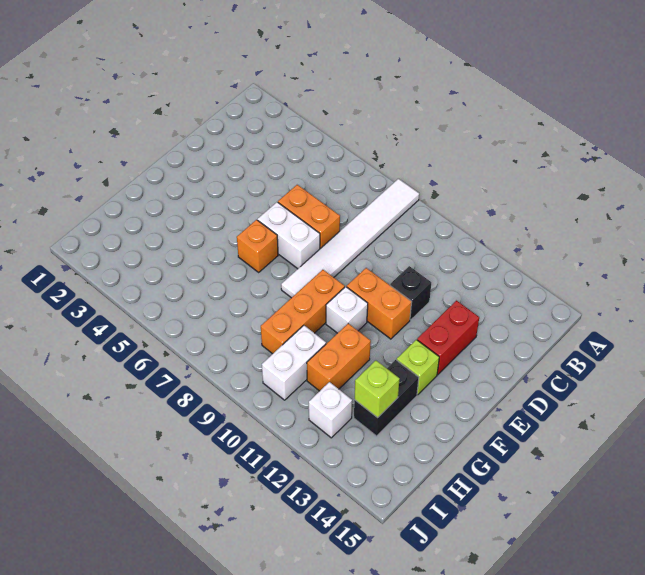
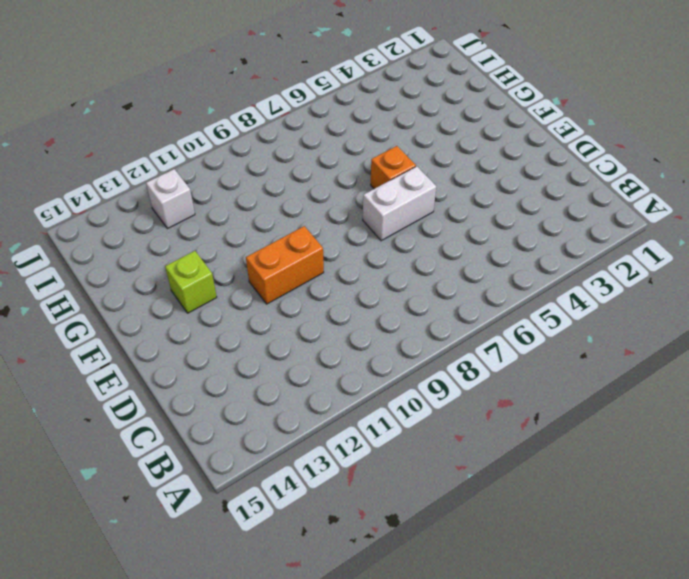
none -> white tile A8:F8 level 1
none -> orange brick D6:D7 level 1
none -> black brick D11 level 1

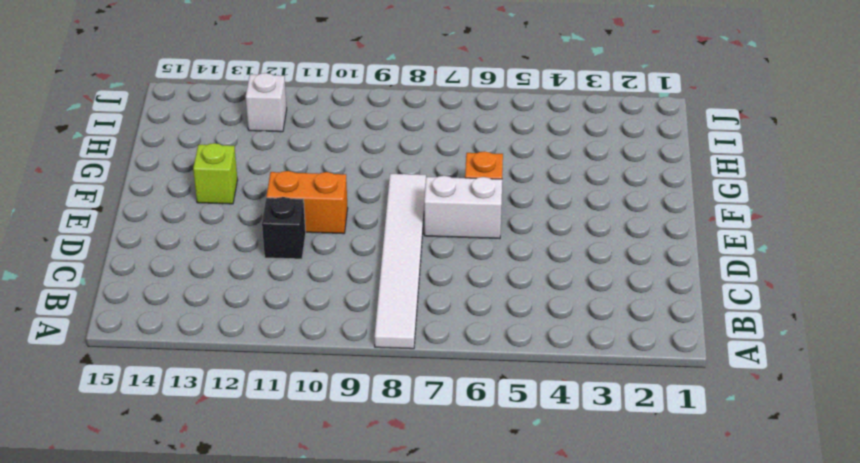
none -> orange brick D6:D7 level 1
none -> red brick D13:E13 level 1
none -> orange brick F9:H9 level 1

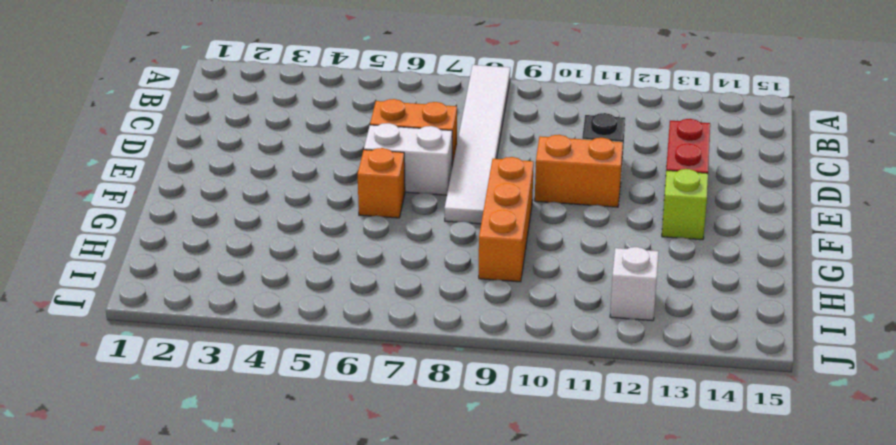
none -> white brick F10 level 1
none -> orange brick G11:H11 level 1
none -> black brick G13:H13 level 1

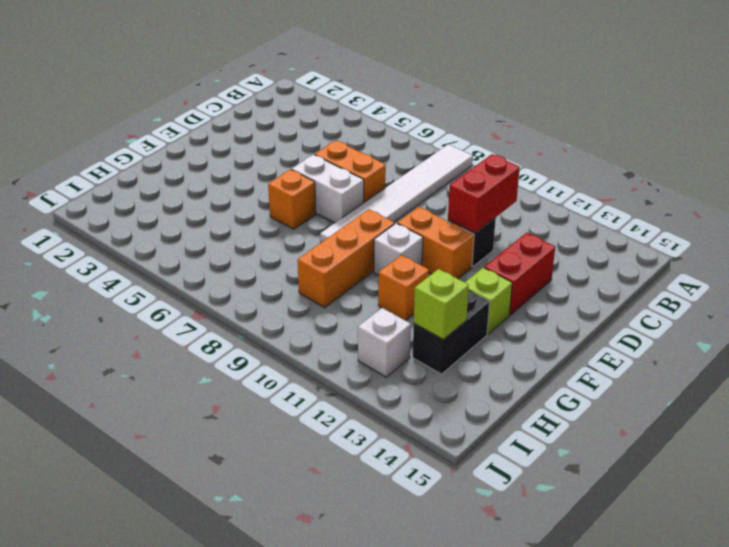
red brick C11:D11 level 2 -> none
orange brick G11 level 1 -> orange brick G11:H11 level 1
none -> white brick H10:I10 level 1

